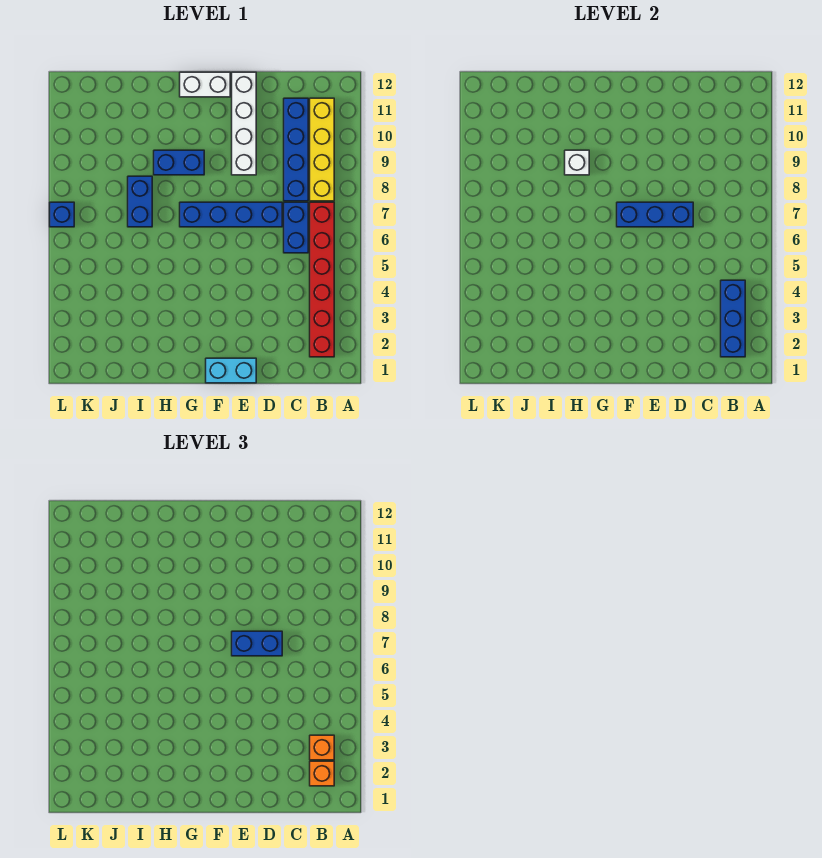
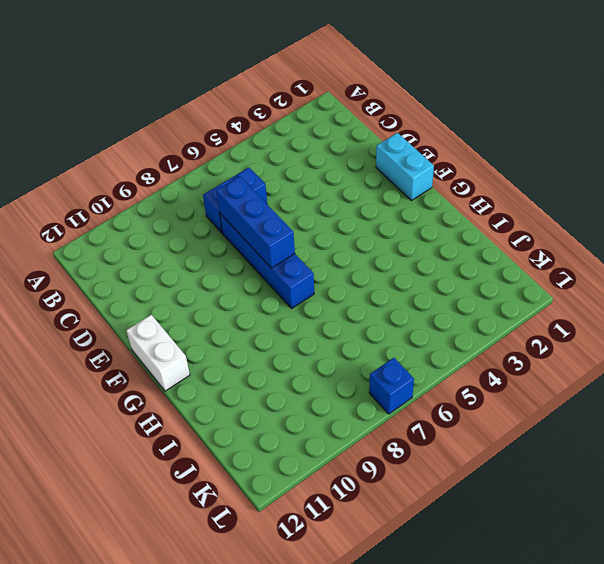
none -> red brick B2:B7 level 1
none -> yellow brick B8:B11 level 1
none -> blue brick C8:C11 level 1

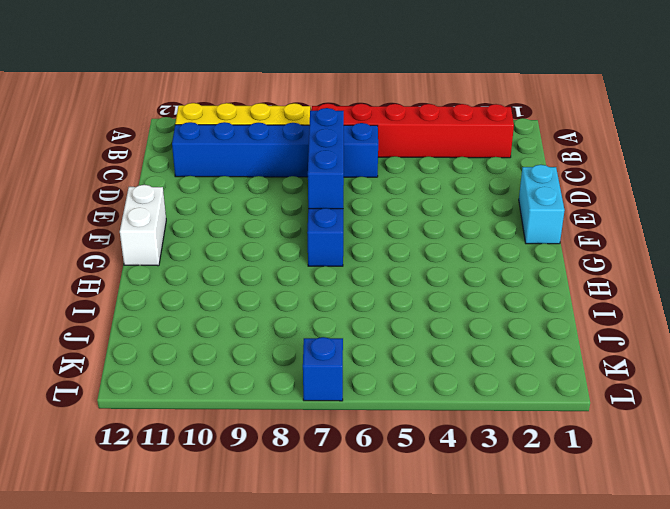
none -> white brick E9:E12 level 1
none -> blue brick G9:H9 level 1
none -> blue brick I7:I8 level 1

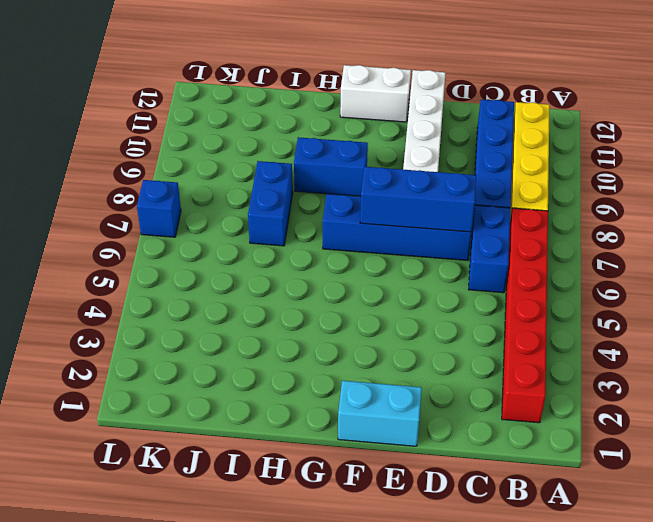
none -> blue brick B2:B4 level 2
none -> white brick H9 level 2
none -> orange brick B2 level 3

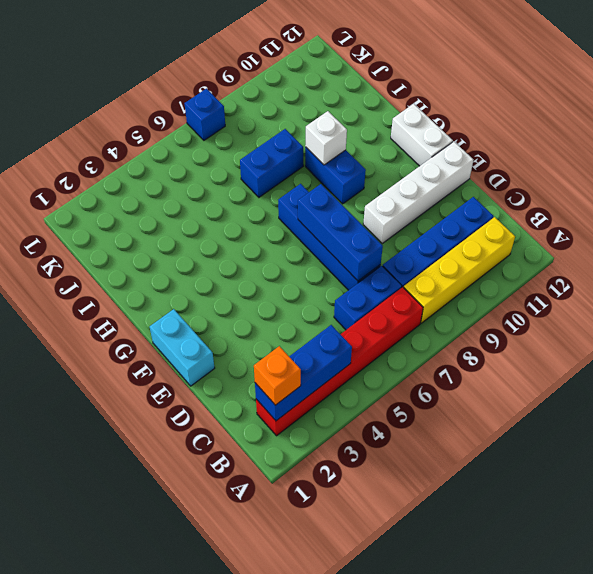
none -> orange brick B3 level 3
none -> blue brick D7:E7 level 3

